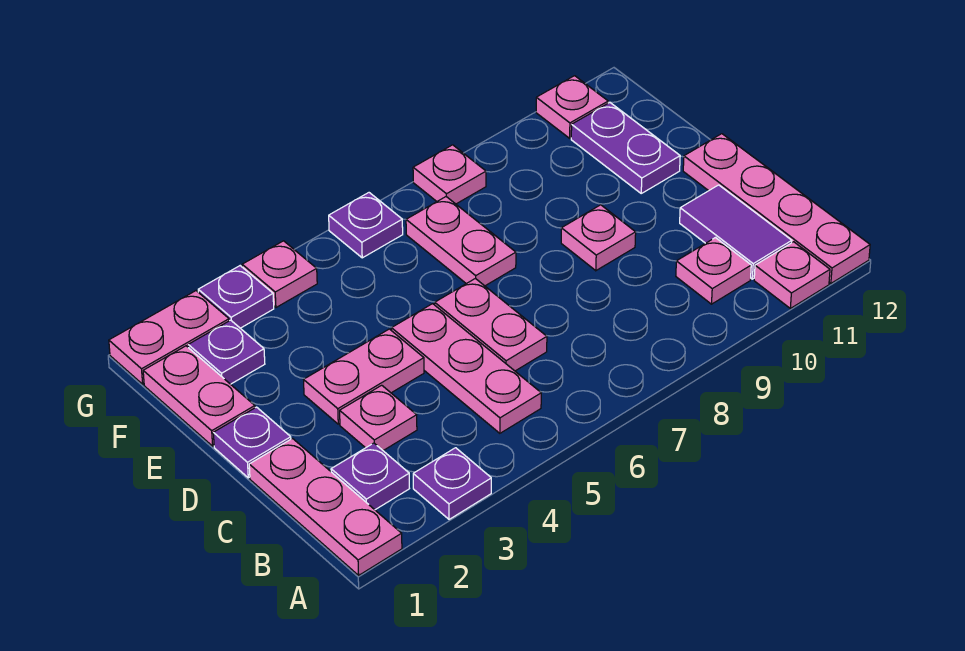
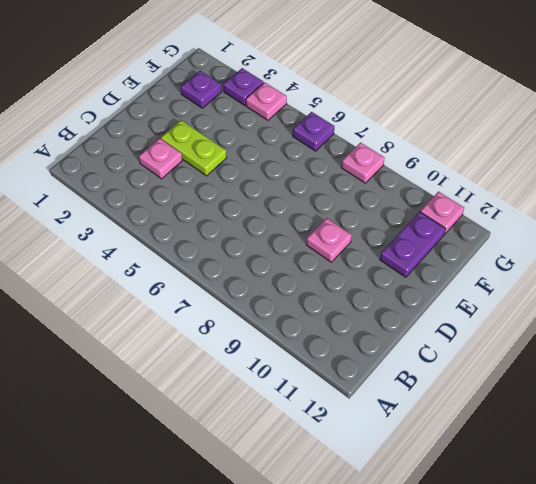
lime plate D3:D4 level 1 -> pink plate D3:D4 level 1
none -> pink plate A1:C1 level 1
none -> purple plate A3 level 1
none -> pink plate A11 level 1

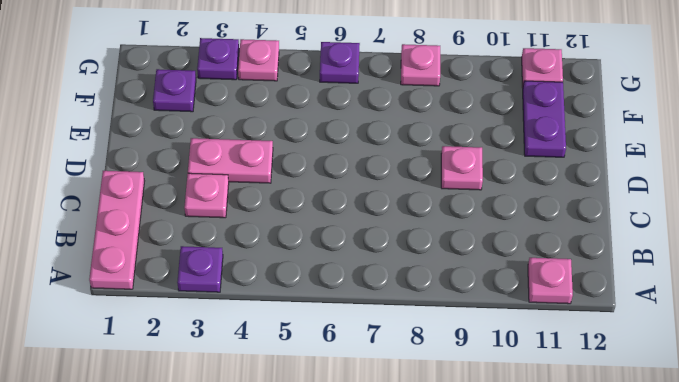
none -> pink plate A12:D12 level 1
none -> purple plate B2 level 1
none -> pink plate B5:D5 level 1

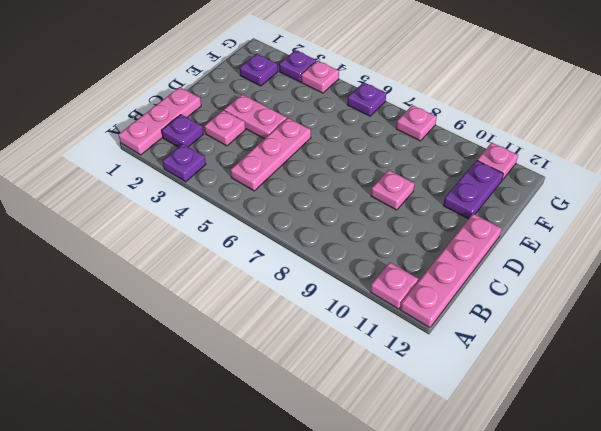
none -> pink plate B10 level 1
none -> purple tile B11:C11 level 1
none -> pink plate C6:D6 level 1

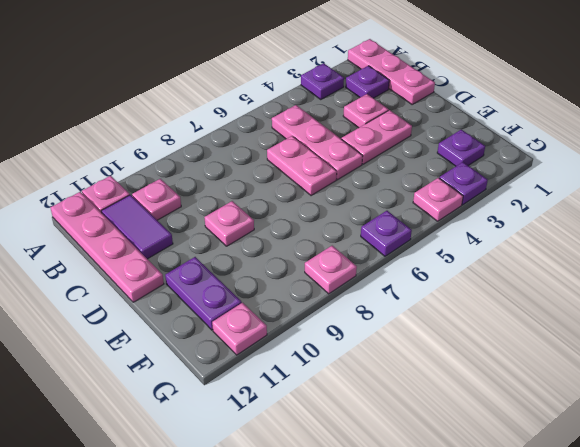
none -> purple plate D1 level 1
none -> pink plate E1:F1 level 1
none -> pink plate E7:F7 level 1

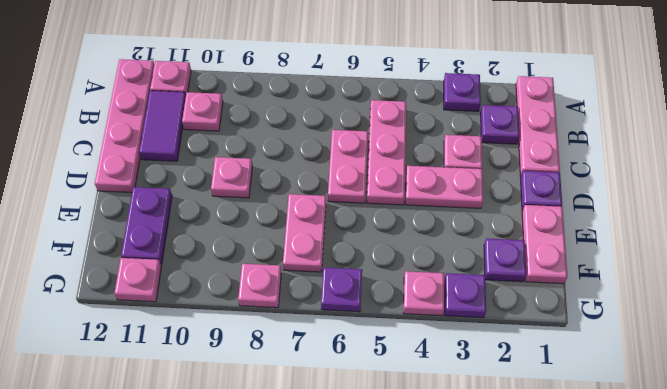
none -> pink plate G1:G2 level 1

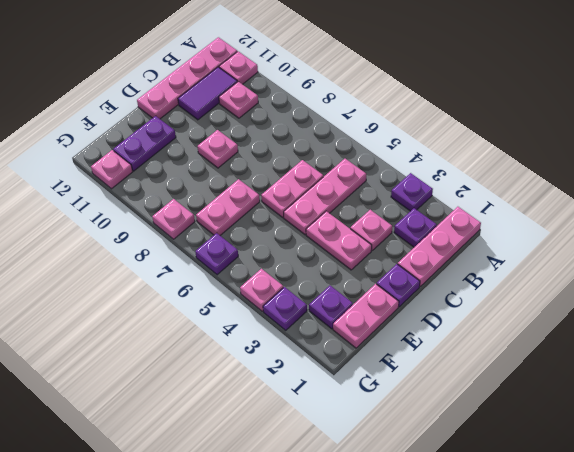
none -> pink plate G1:G2 level 1

